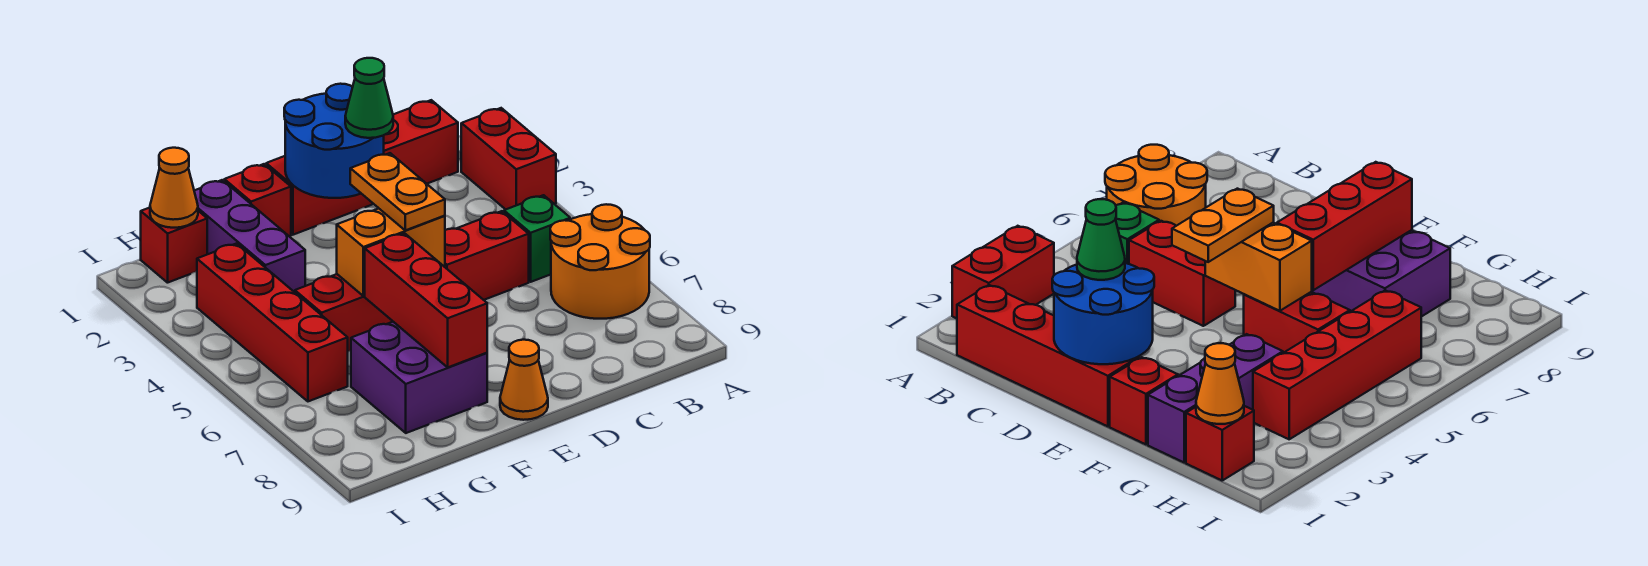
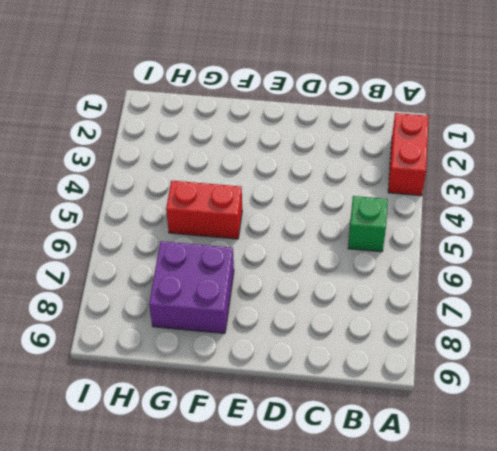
none -> orange round brick A6:B7 level 1
none -> red brick B1:E1 level 1
none -> red brick C5:D5 level 1

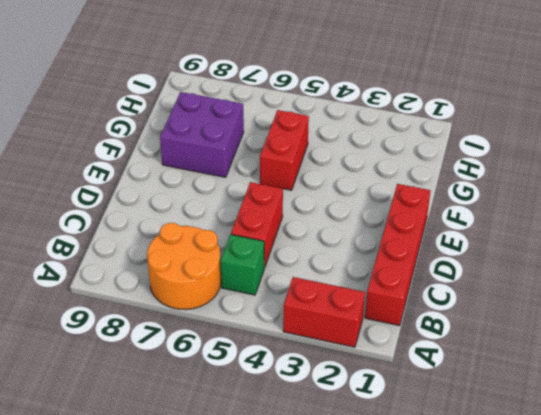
none -> orange cone E9 level 1
none -> red brick F1 level 1
none -> purple brick G1:G3 level 1

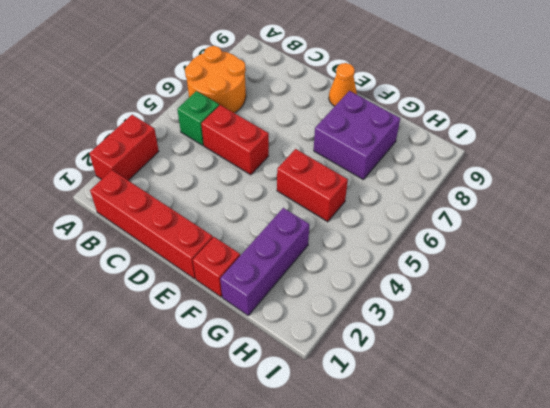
none -> red brick H1 level 1
none -> red brick H3:H6 level 1
none -> blue round brick D1:E2 level 2

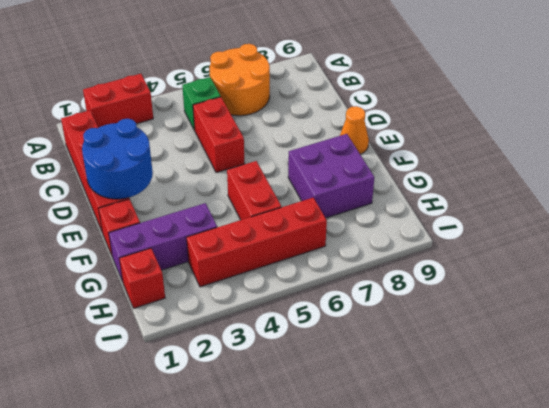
none -> orange brick E5:F5 level 2
none -> red brick F6:F8 level 2
none -> orange cone H1 level 2

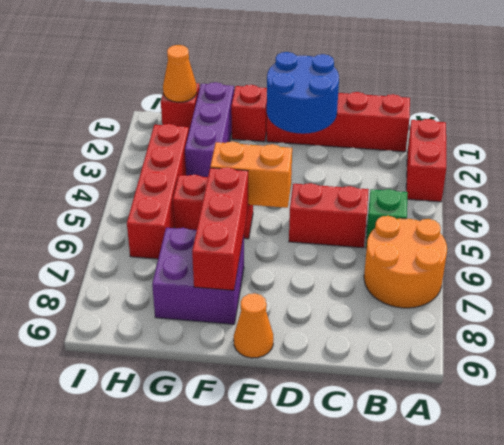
none -> green cone D2 level 3
none -> orange plate E4:E5 level 3

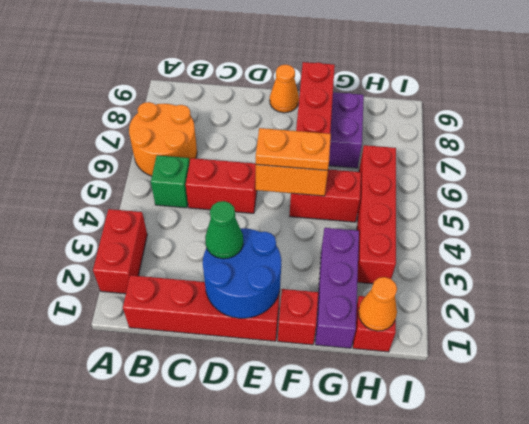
orange plate E5:F5 level 3 -> orange plate E4:E5 level 3

